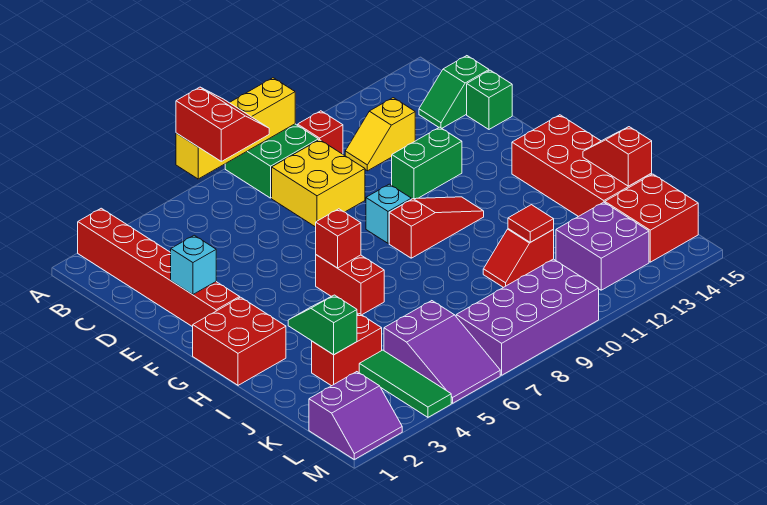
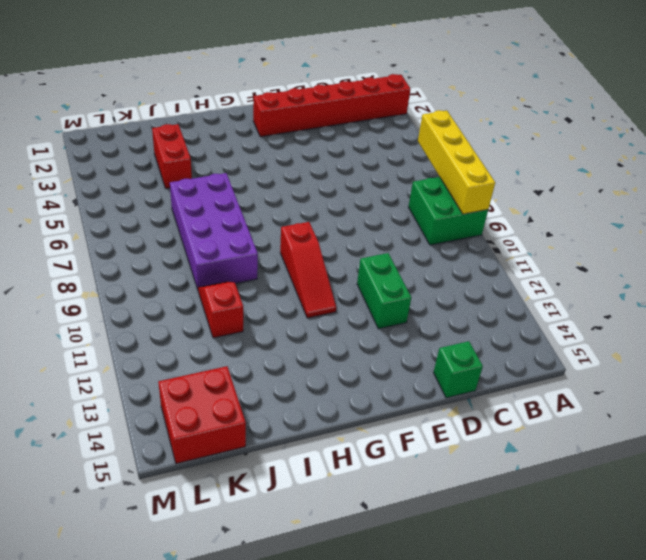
purple brick I6:J9 level 1 -> purple brick L7:M10 level 1
none -> red brick B10 level 1
none -> yellow brick C8:D9 level 1
none -> yellow slope C11:C12 level 1 top 12

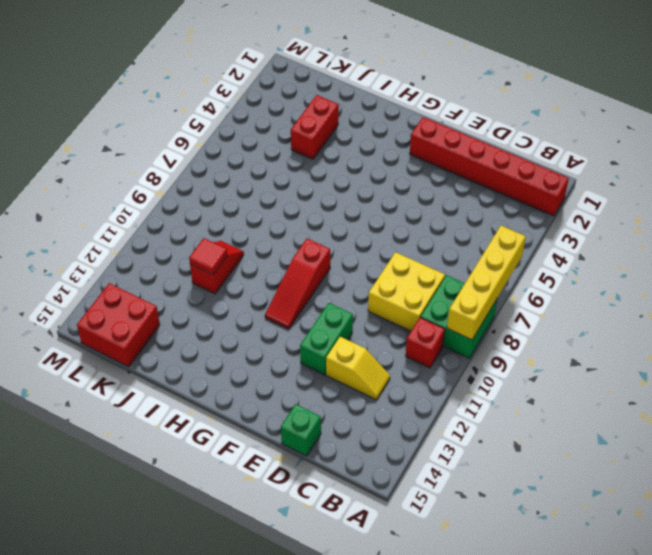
yellow slope C12:D12 level 1 top D -> yellow slope C11:C12 level 1 top 12
none -> green slope C14:C15 level 1 top 15
none -> cyan brick F9 level 1
none -> red brick G1:H2 level 1

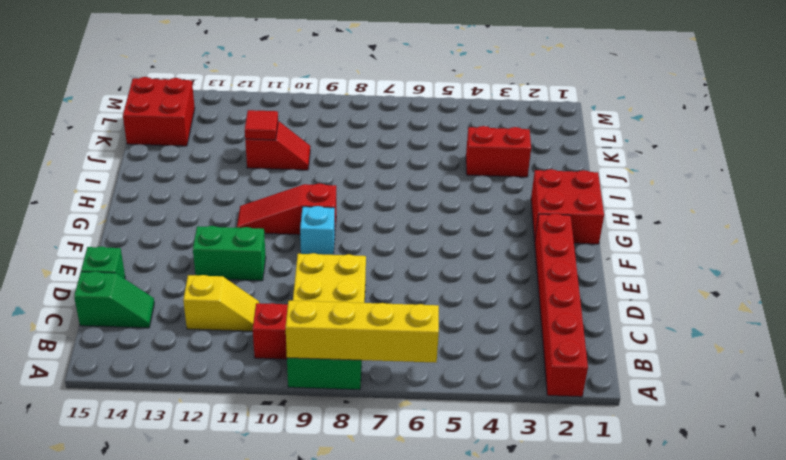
none -> red brick G6:H6 level 1
none -> red brick G14:J15 level 1
none -> green tile K4:M4 level 1

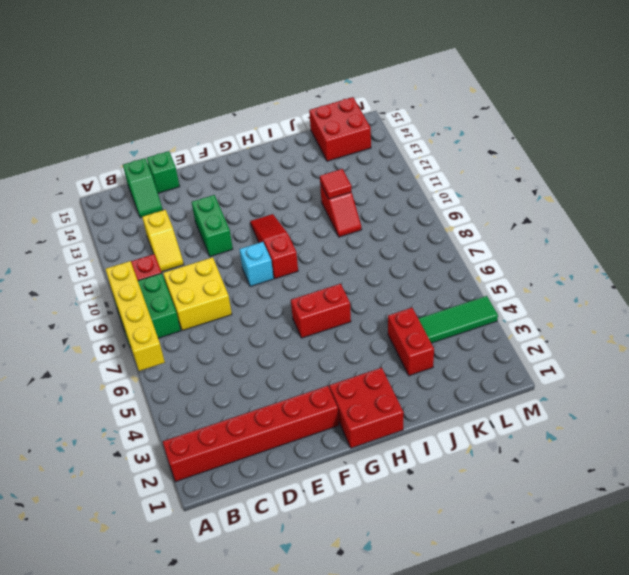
none -> red brick G14:J15 level 1
none -> purple slope K5:M6 level 1 top K
none -> purple brick K12:L13 level 1

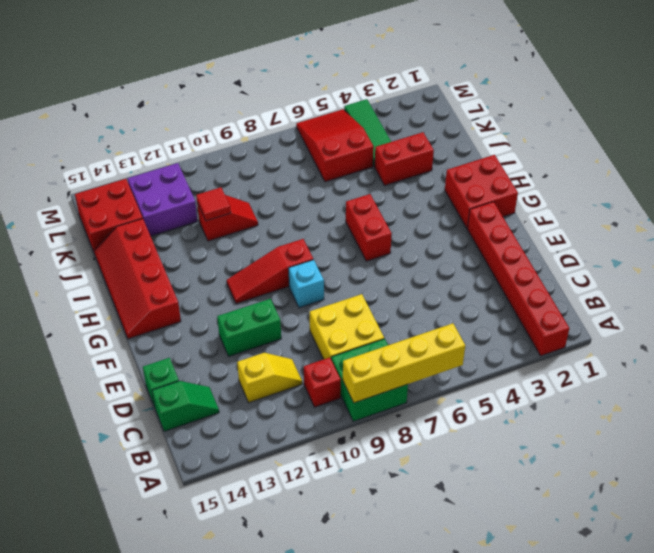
red slope G14:J15 level 1 top 14 -> red brick G14:J15 level 1
red slope K5:M6 level 1 top K -> purple slope K5:M6 level 1 top K
none -> purple slope L1:M2 level 1 top L
none -> purple brick L7:M10 level 1
none -> cyan brick E2 level 2

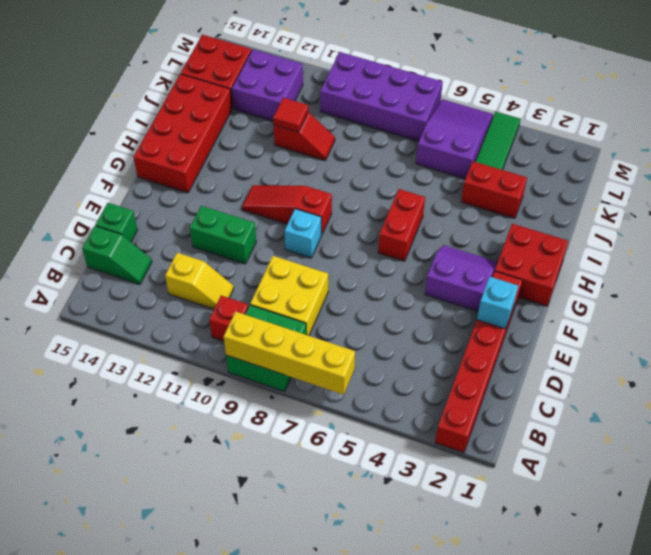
purple slope F3:G4 level 1 top F -> purple slope L1:M2 level 1 top L
none -> red brick G6 level 2
none -> green slope I3:J3 level 2 top J
none -> red slope I15:J15 level 2 top J

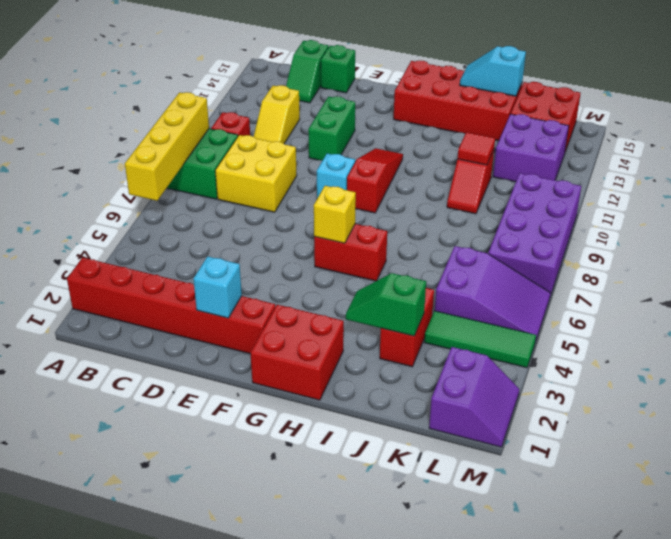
yellow brick G6 level 2 -> red brick G6 level 2
cyan slope I15:J15 level 2 top J -> red slope I15:J15 level 2 top J
none -> red slope A6:B7 level 3 top 6

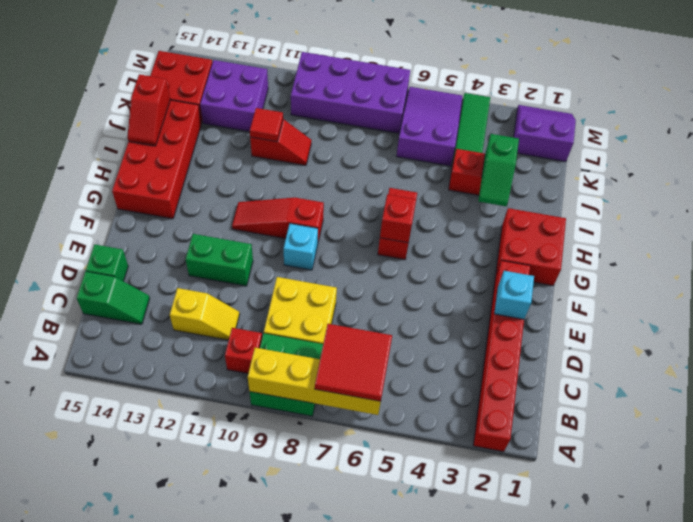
red tile A6:B7 level 3 -> red slope A6:B7 level 3 top 6

